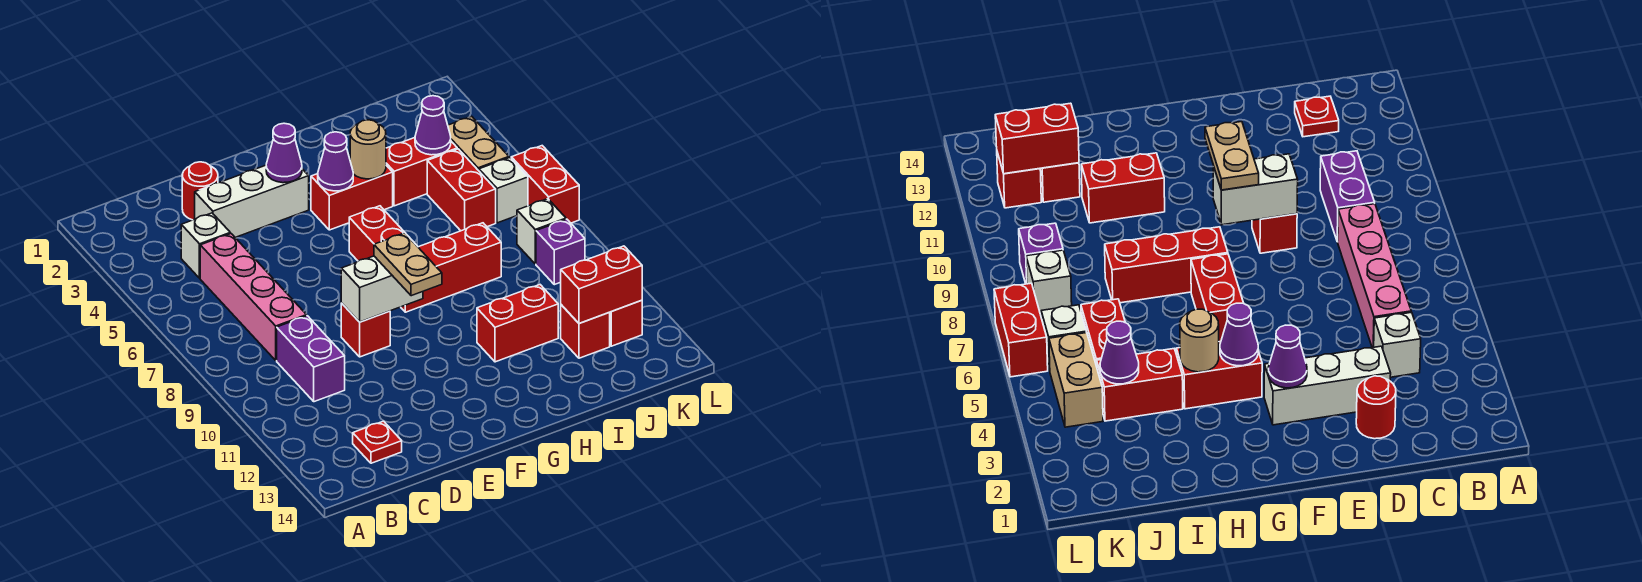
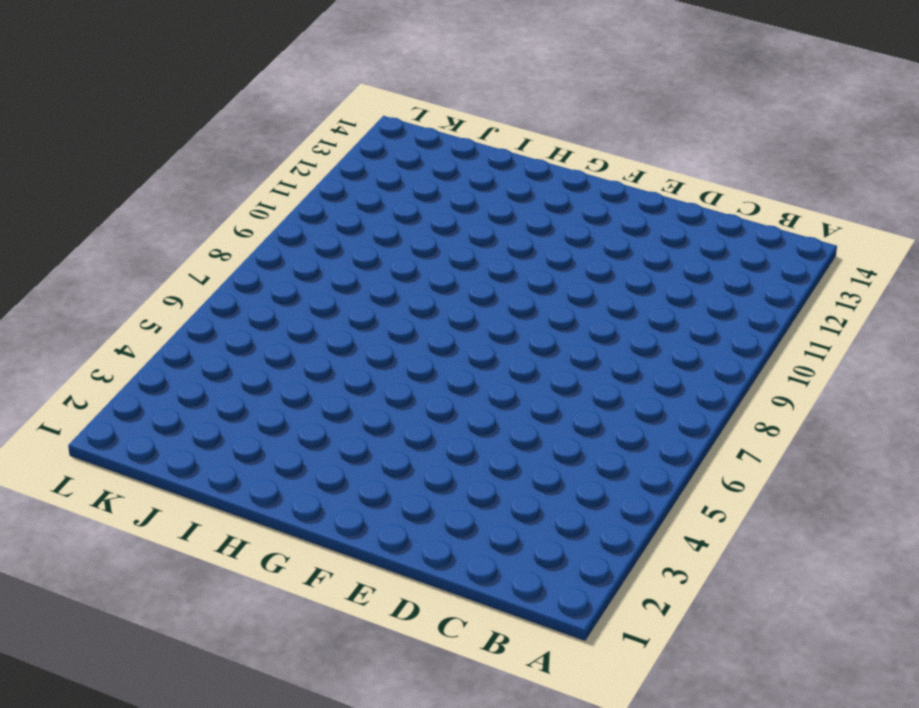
none -> white brick C4 level 1
none -> pink brick C5:C8 level 1
none -> purple brick C9:C10 level 1

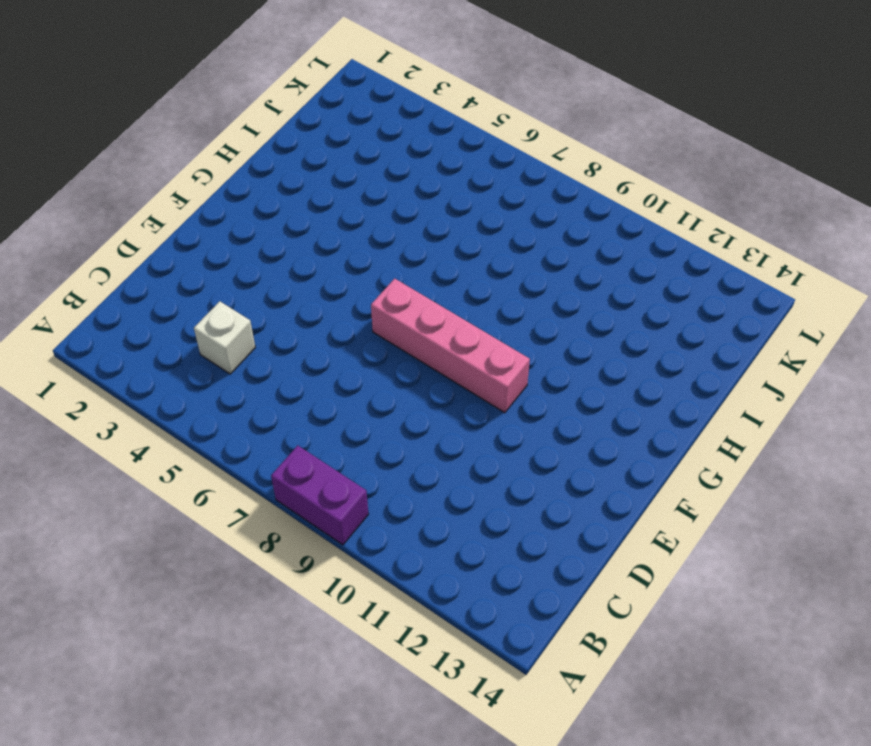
purple brick A8:A9 level 1 -> purple brick C9:C10 level 1
pink brick F7:F10 level 1 -> pink brick C5:C8 level 1
none -> red plate C13 level 1
none -> red round brick D2 level 1
none -> white brick D3:F3 level 1

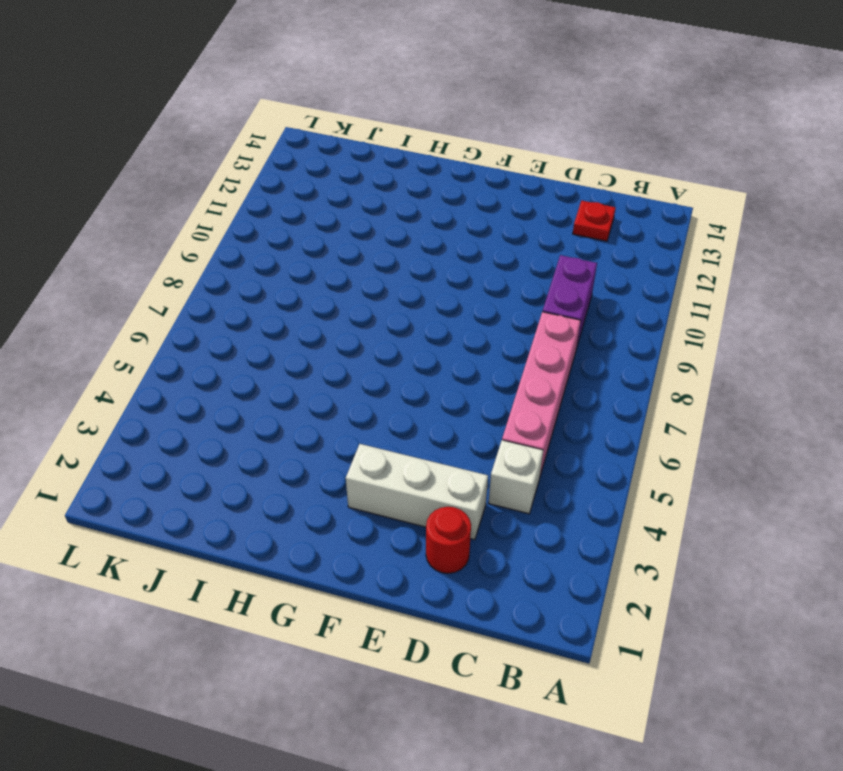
none -> red brick E9 level 1
none -> red brick G4:H4 level 1
none -> red brick G6:G7 level 1

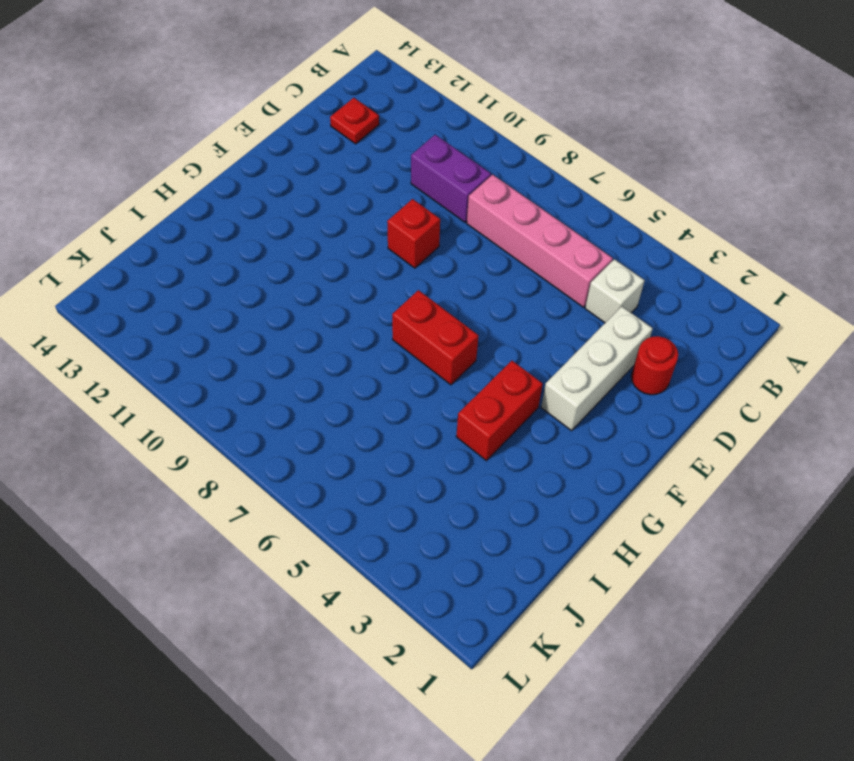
none -> red brick G8:I8 level 1
none -> red brick H11:I11 level 1
none -> red brick I4:J4 level 1

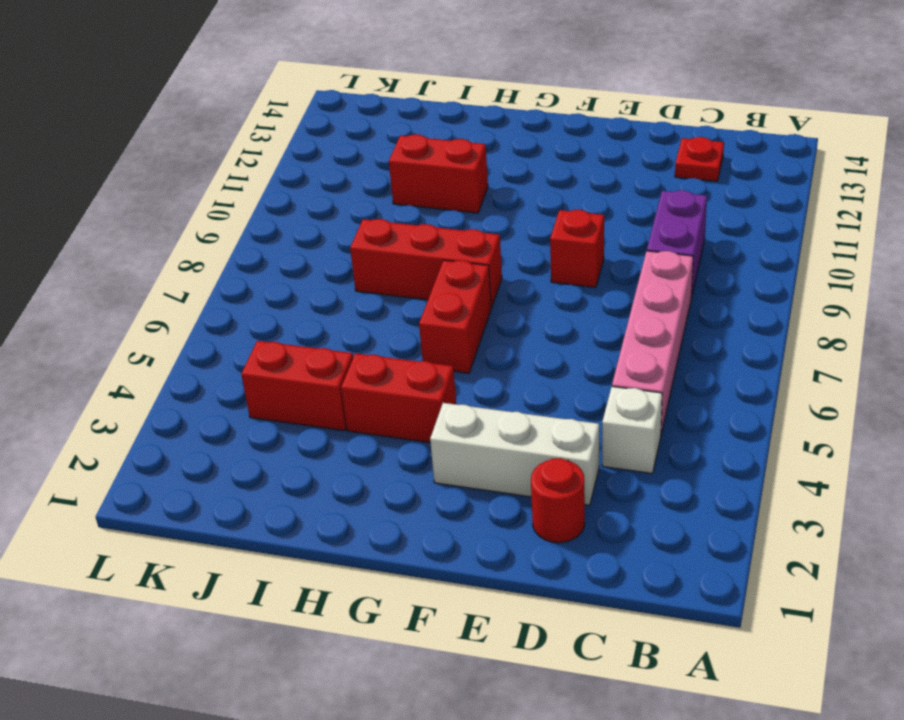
none -> red brick J5:J6 level 1
none -> red brick J12 level 1
none -> tan brick K4:K5 level 1

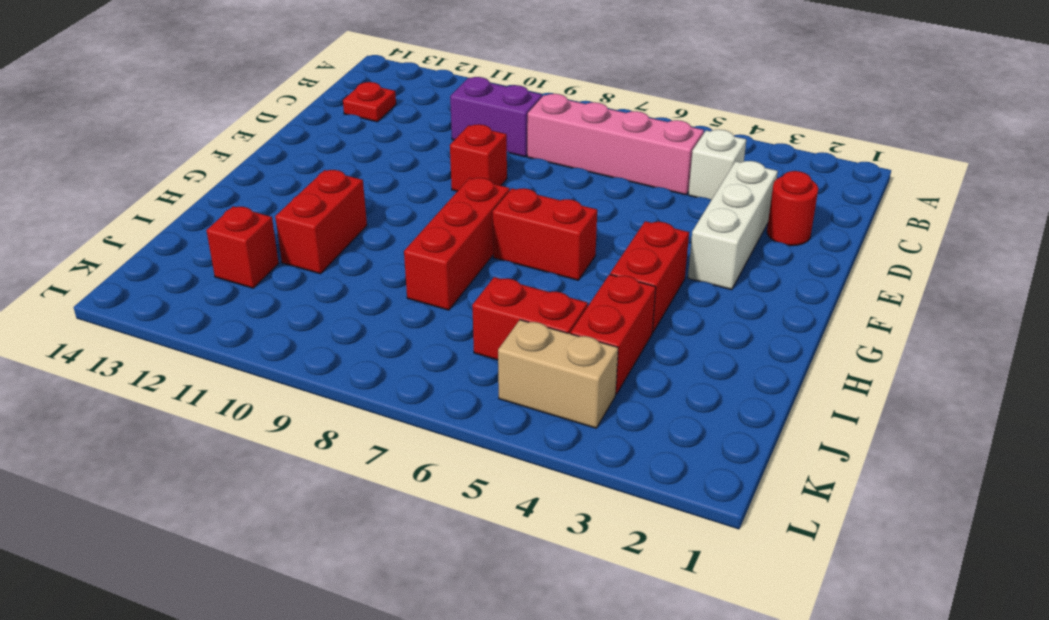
none -> white brick K6 level 1
none -> white brick K8 level 1
none -> purple brick K9 level 1

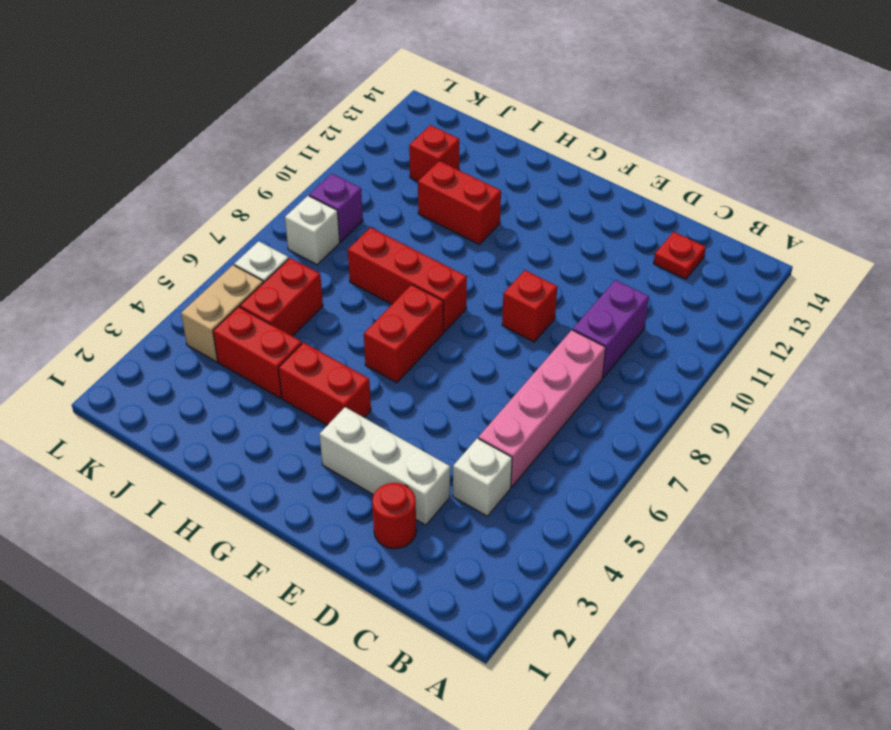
none -> red brick K12 level 1
none -> red brick L6:L7 level 1
none -> white brick E9:F9 level 2

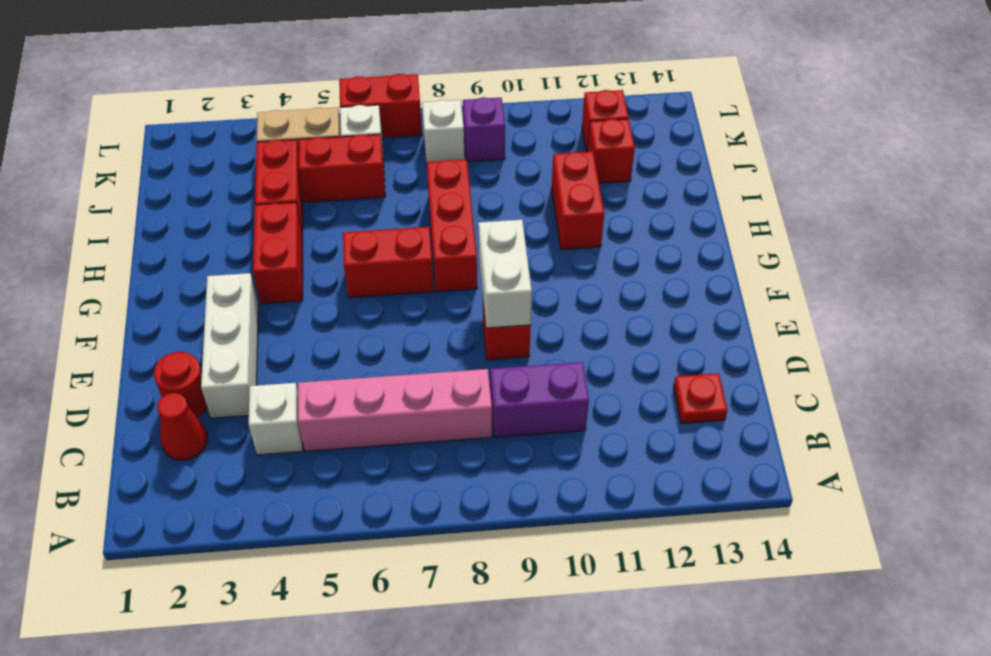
red cone C2 level 1 -> none
none -> purple cone F3 level 2
none -> purple cone G4 level 2
none -> tan round brick H4 level 2

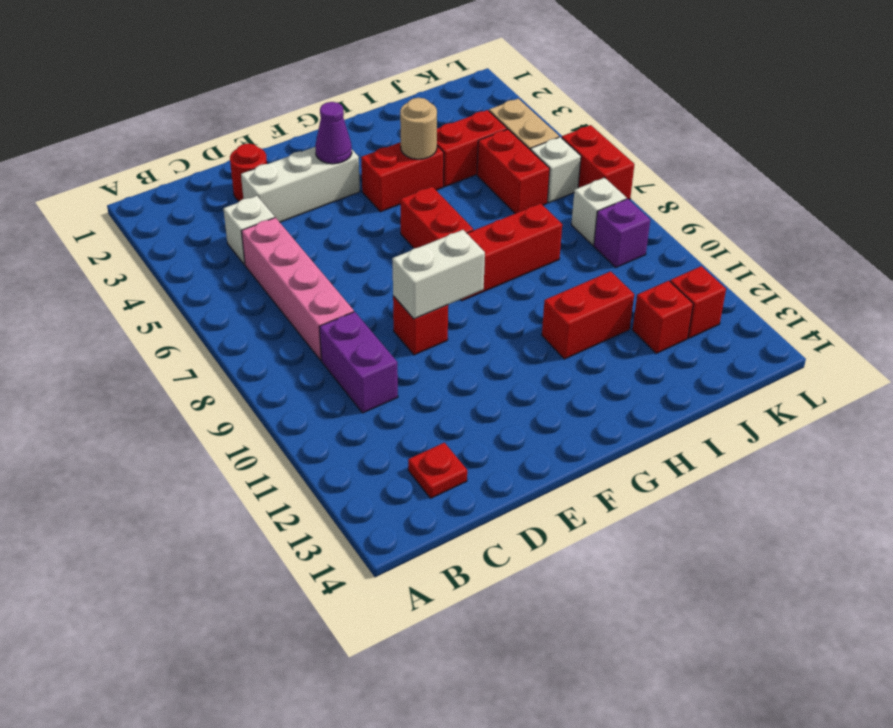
none -> purple cone G4 level 2
none -> purple cone J4 level 2
none -> red brick J12:K12 level 2

